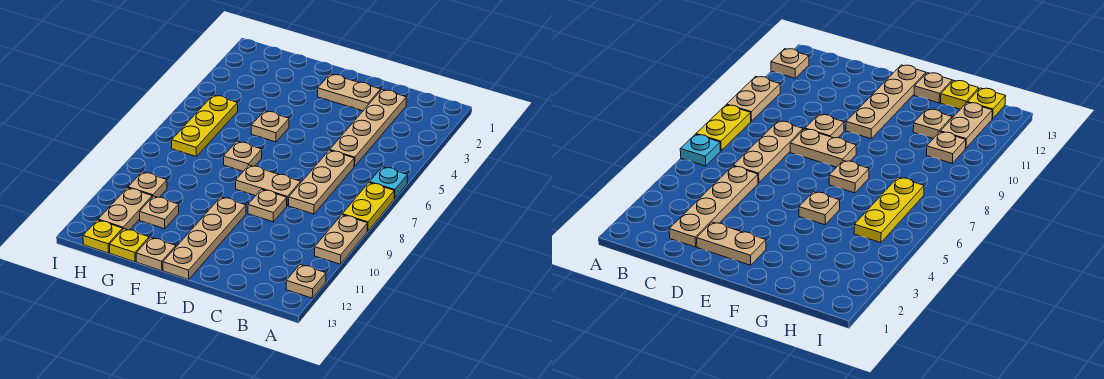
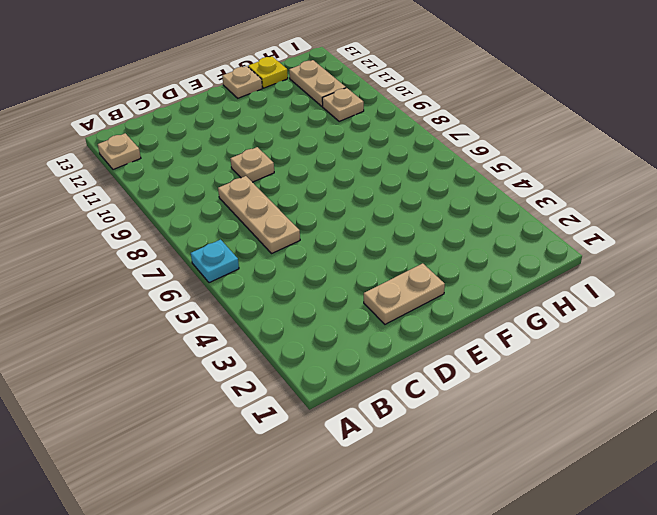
none -> yellow plate A7:A8 level 1
none -> tan plate A9:A10 level 1
none -> tan plate C2:C5 level 1

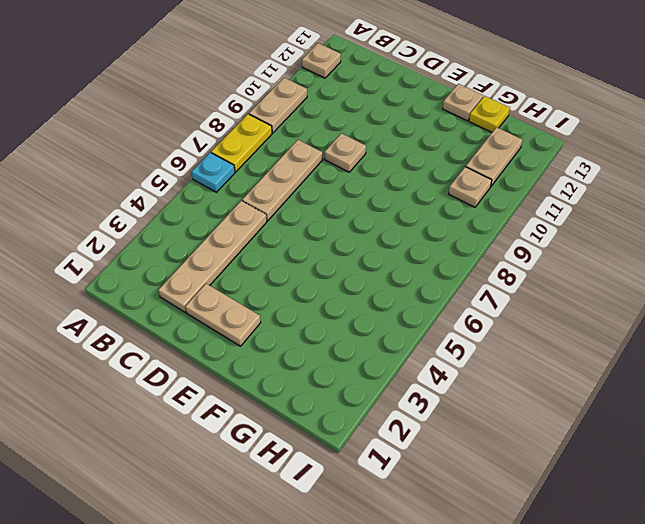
none -> tan plate D8:E8 level 1
none -> tan plate E10:E13 level 1
none -> tan plate F5 level 1

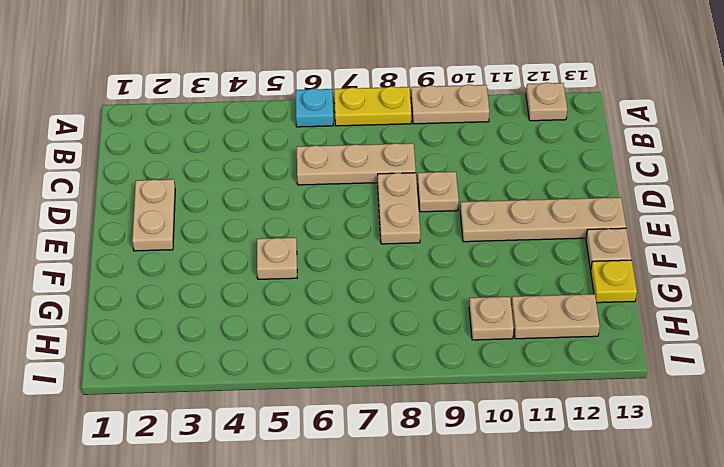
none -> tan plate C2:C5 level 1
none -> tan plate F7 level 1
none -> tan plate G11 level 1

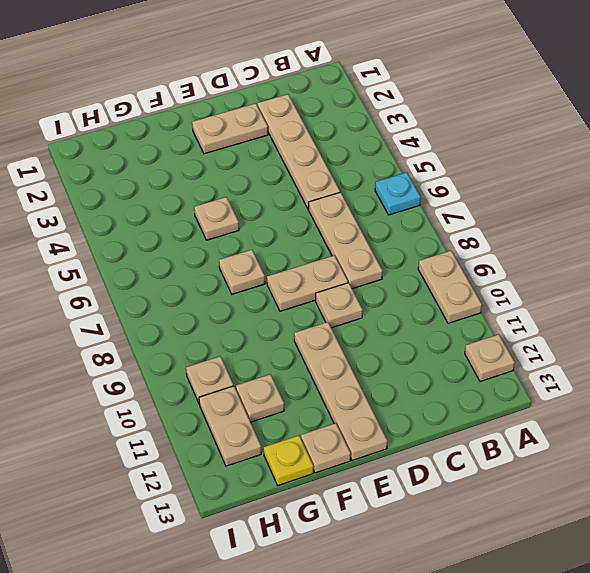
none -> yellow plate A7:A8 level 1
none -> yellow plate H5:H7 level 1
none -> yellow plate H13 level 1

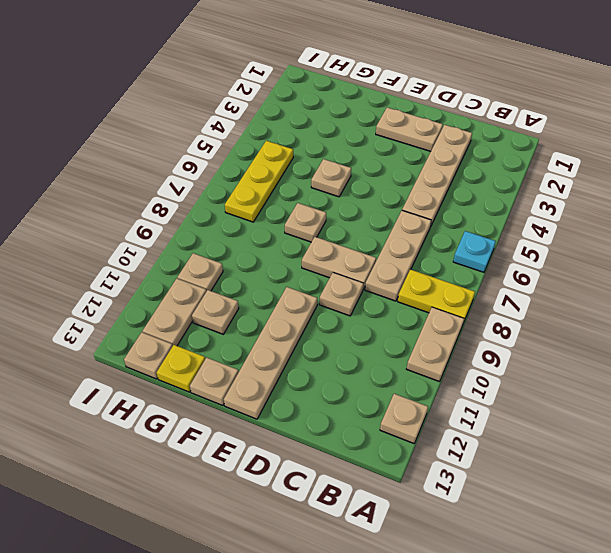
yellow plate A8:B8 level 1 -> yellow plate A7:A8 level 1
tan plate H13 level 1 -> yellow plate H13 level 1

